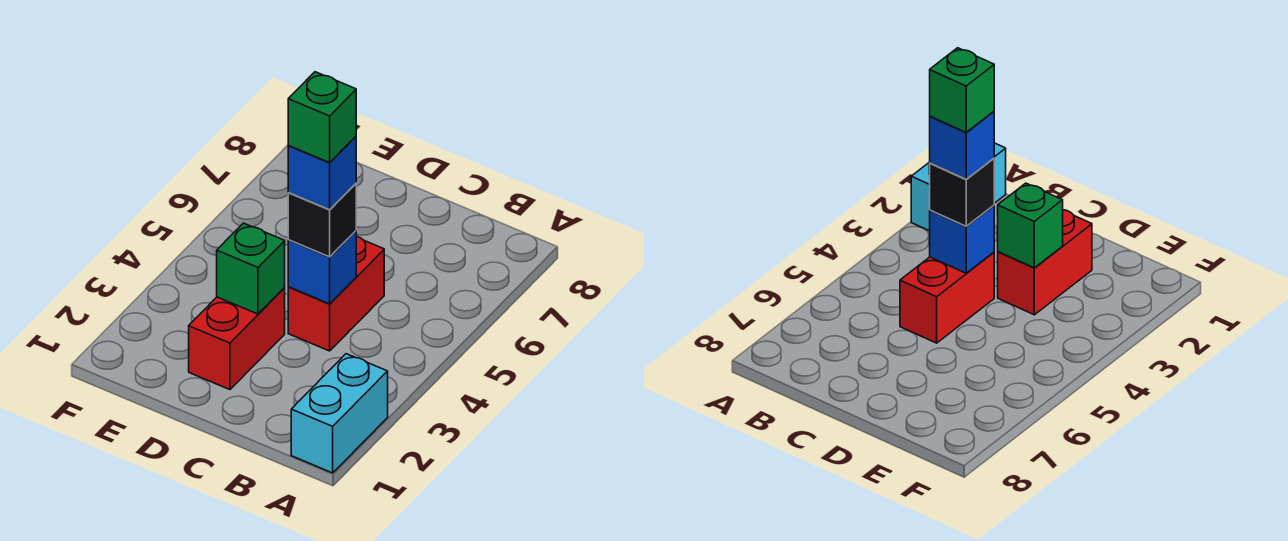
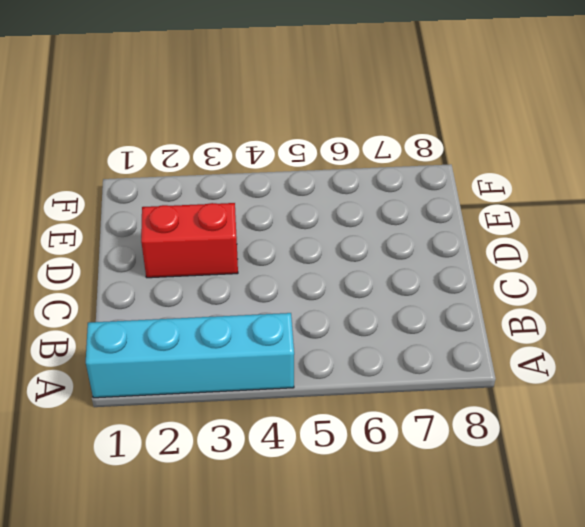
cyan brick A1:A4 level 1 -> cyan brick A1:A2 level 1
none -> red brick C4:C5 level 1
none -> blue brick C4 level 2

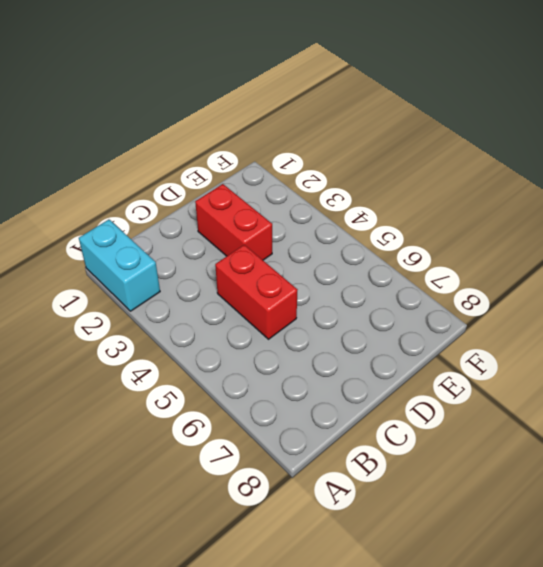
none -> blue brick C4 level 2
none -> green brick D3 level 2

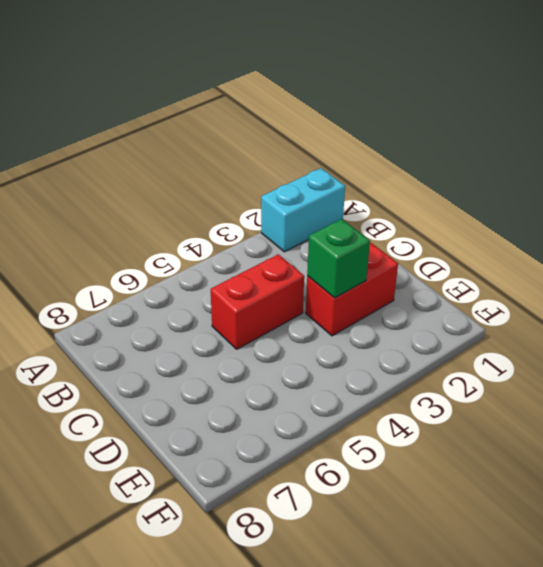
none -> blue brick C4 level 2
none -> black brick C4 level 3

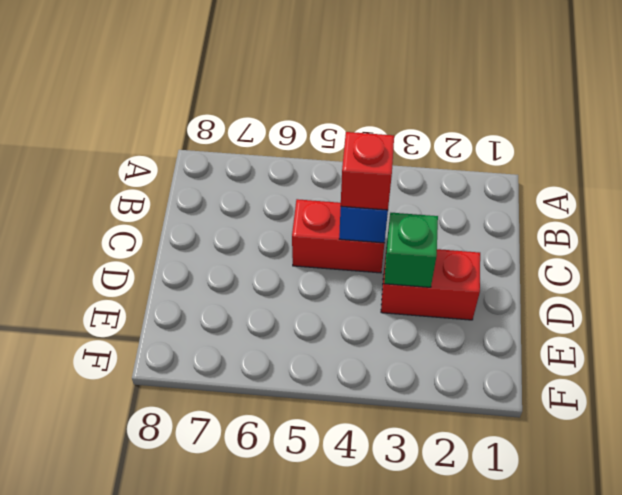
red brick C4 level 3 -> black brick C4 level 3
none -> cyan brick A1:A2 level 1
none -> blue brick C4 level 4

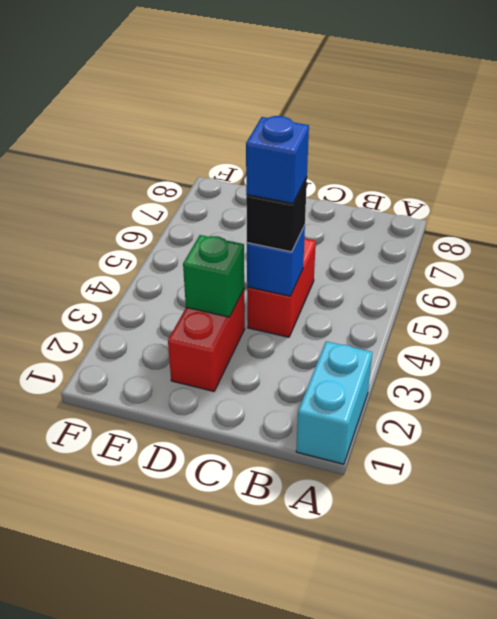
none -> green brick C4 level 5

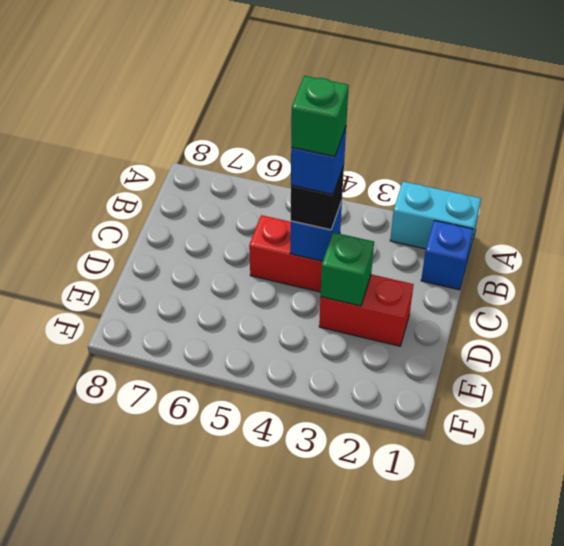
blue brick B1 level 1 -> none

